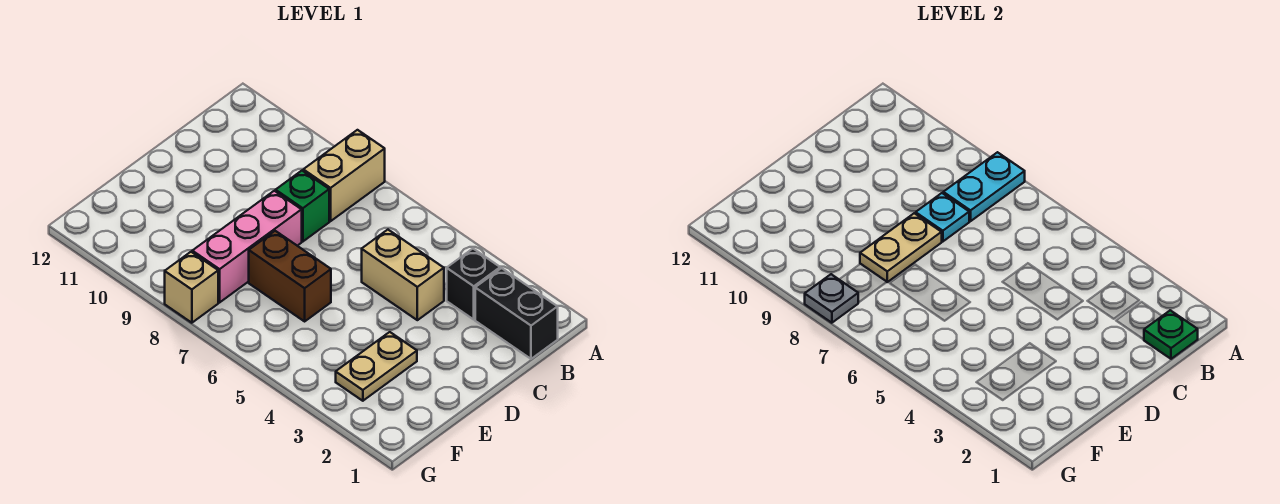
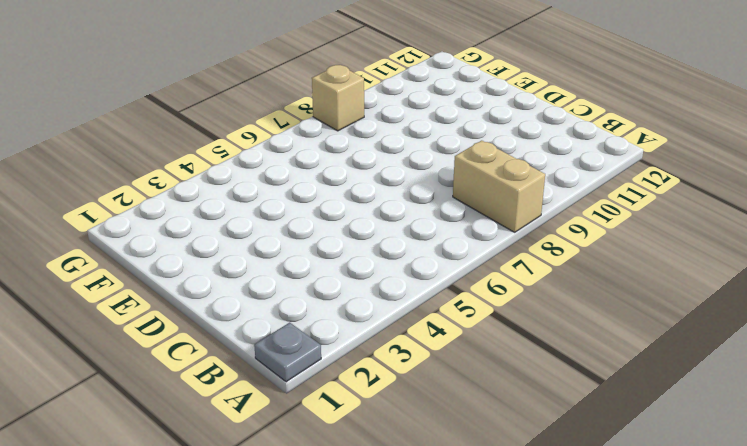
grey plate A1 level 1 -> grey plate G8 level 2
none -> black brick B1:B2 level 1
none -> black brick B3 level 1
none -> tan brick C4:C5 level 1

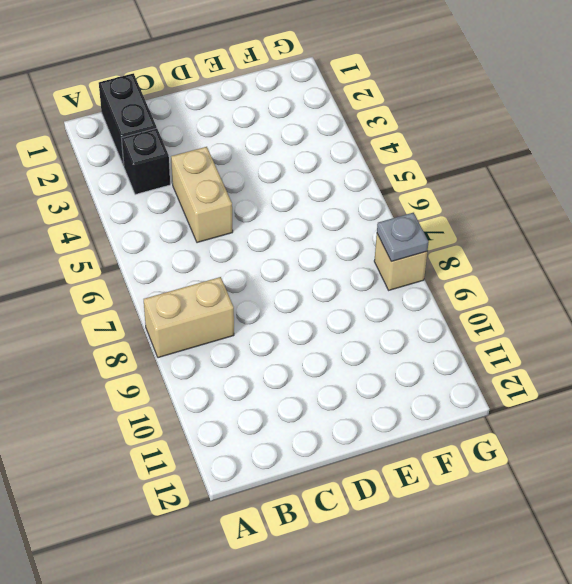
none -> green brick C8 level 1
none -> pink brick D8:F8 level 1
none -> tan plate E3:F3 level 1

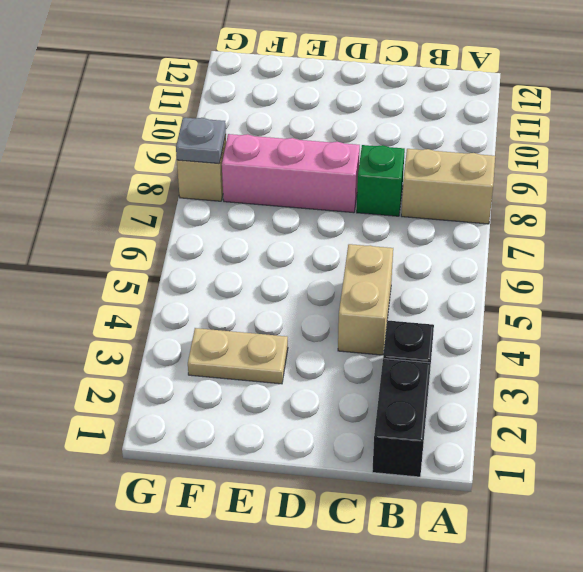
none -> brown brick E6:E7 level 1
none -> cyan plate A8:B8 level 2
none -> green plate B1 level 2

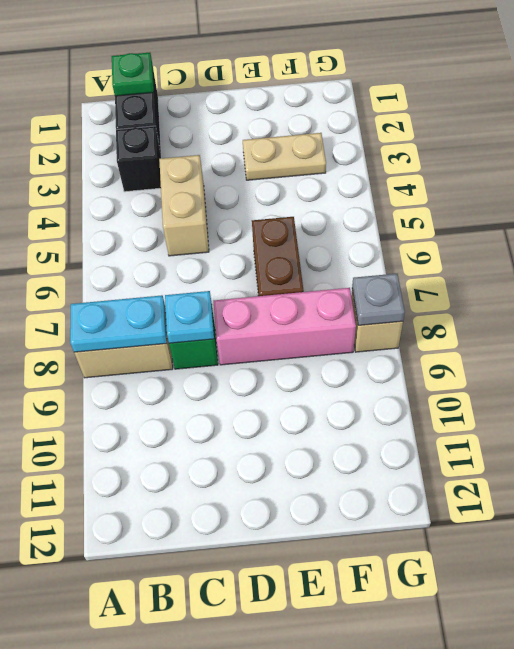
none -> tan plate D8:E8 level 2

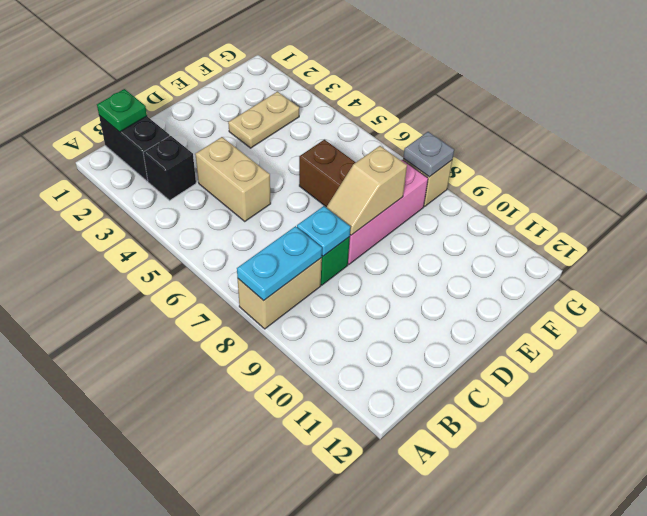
tan slope D8:E8 level 2 top E -> tan plate D8:E8 level 2

